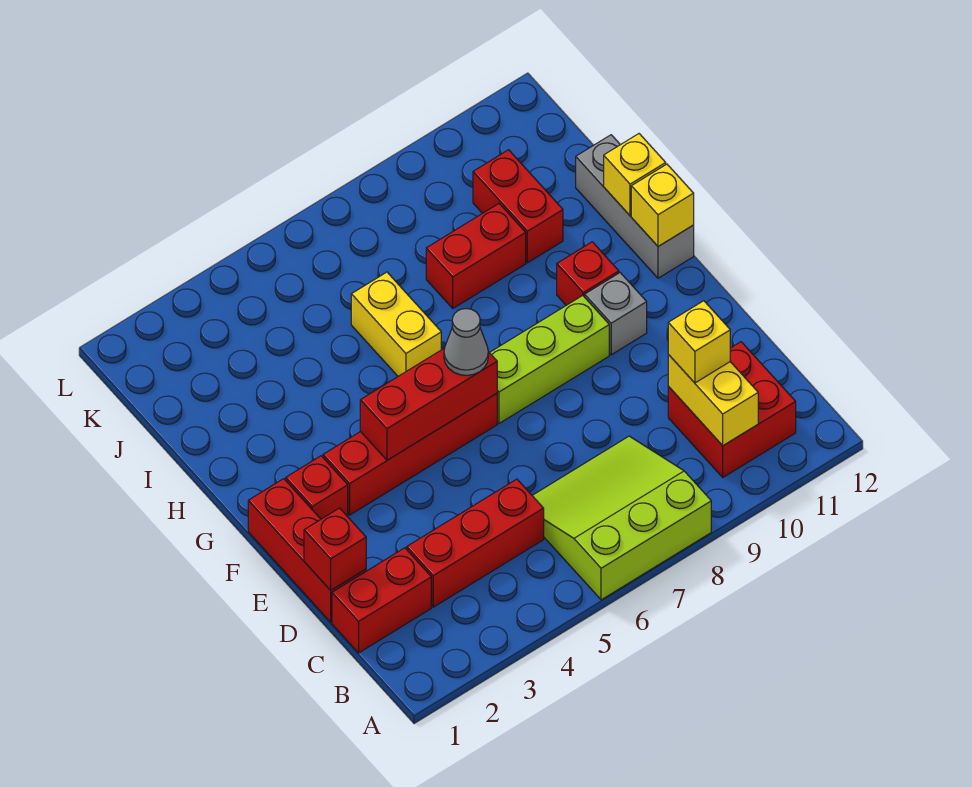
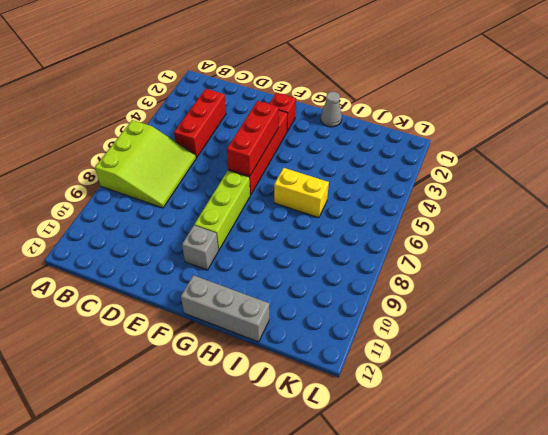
grey cone H1 level 1 -> grey cone F6 level 3
none -> red brick B10:C11 level 1
none -> red brick C1:C2 level 1
none -> red brick D1:F1 level 1

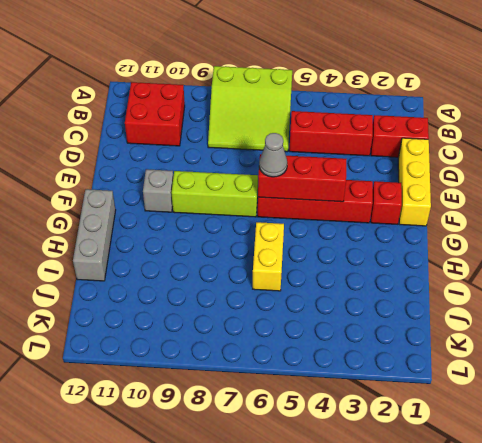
yellow brick D1:F1 level 1 -> red brick D1:F1 level 1
none -> red brick G10 level 1
none -> red brick I8:I9 level 1
none -> red brick I10:J10 level 1

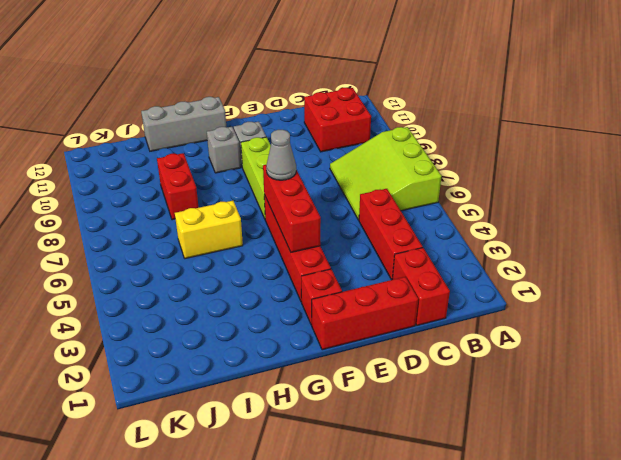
grey brick G10 level 1 -> red brick G10 level 1
none -> red brick I10:J10 level 1
none -> yellow brick B10:C10 level 2
none -> red brick D1 level 2

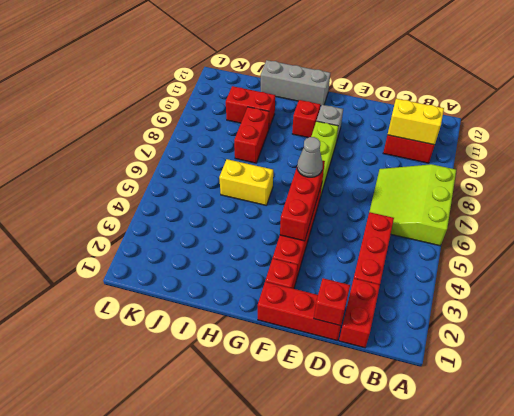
none -> yellow brick G12 level 2
none -> yellow brick H12 level 2
none -> yellow brick C10 level 3

